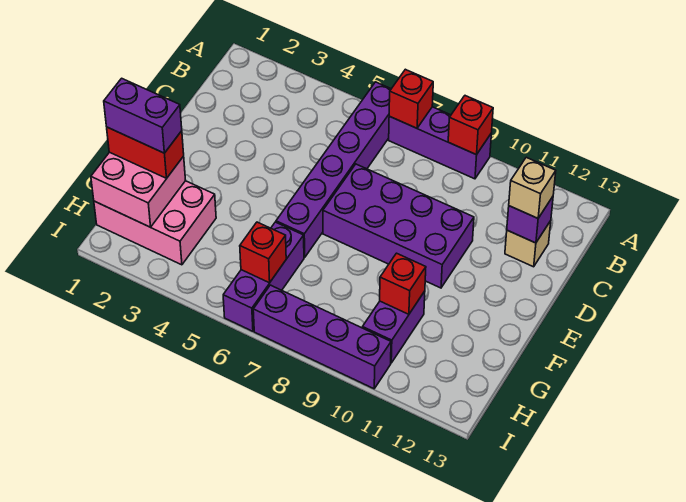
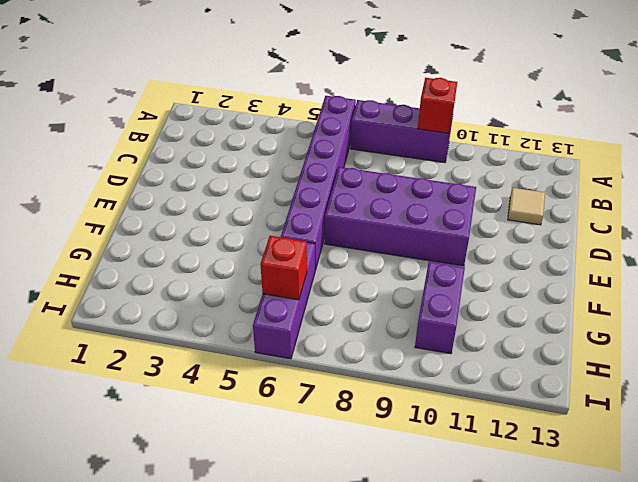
tan tile C12 level 1 -> tan brick C12 level 1
none -> pink brick G1:H3 level 1
none -> purple brick I7:I10 level 1
none -> red brick A7 level 2

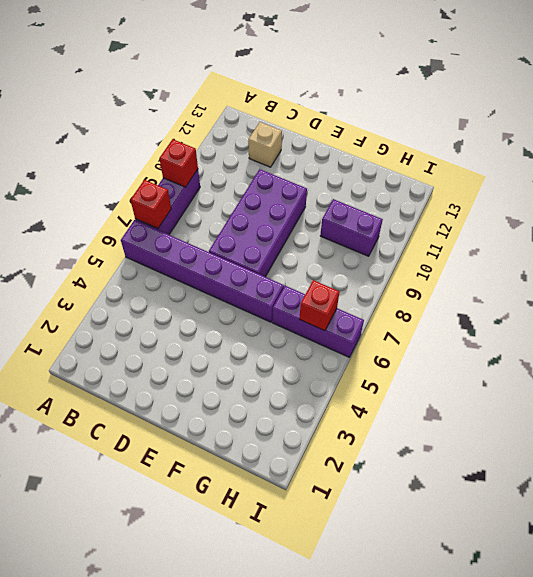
none -> pink brick G1:H3 level 1
none -> purple brick I7:I10 level 1
none -> purple brick C12 level 2

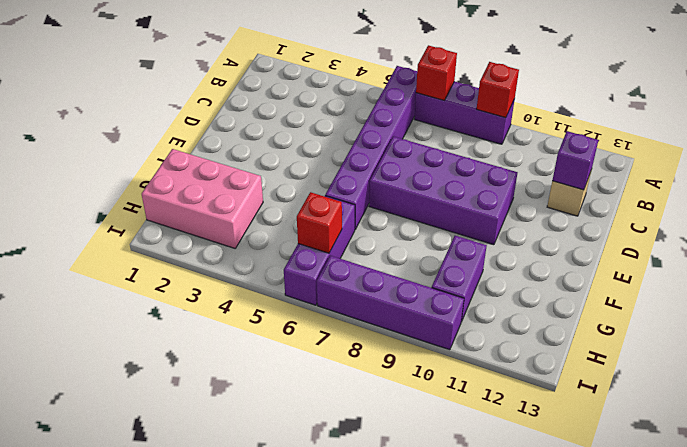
none -> pink brick G1:H2 level 2
none -> red brick G10 level 2
none -> tan brick C12 level 3

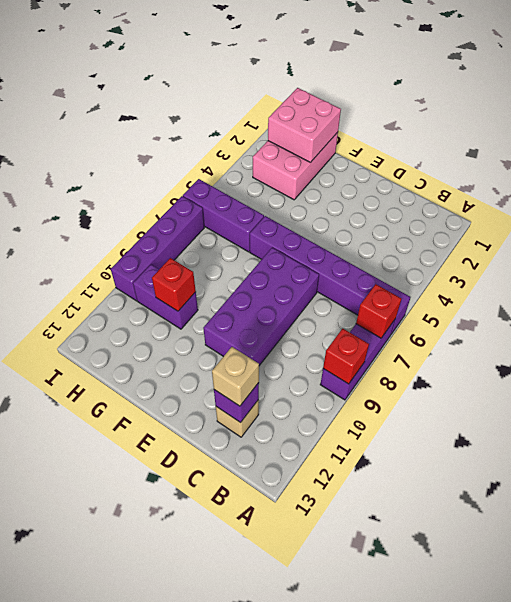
none -> red brick H6 level 2
none -> red brick G1:G2 level 3
none -> purple brick G1:G2 level 4

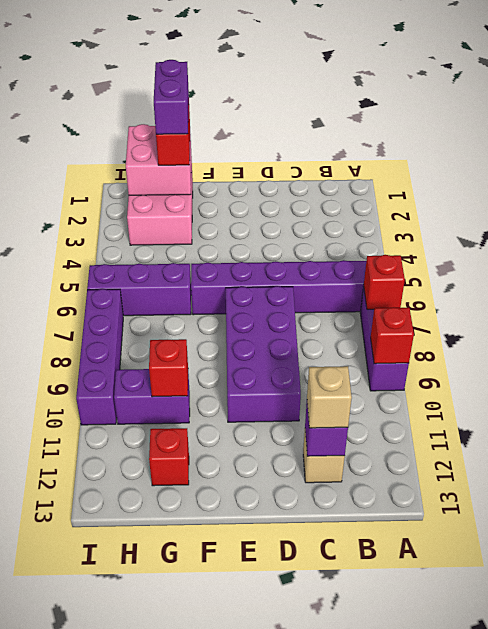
red brick G12 level 1 -> red brick H6 level 2

